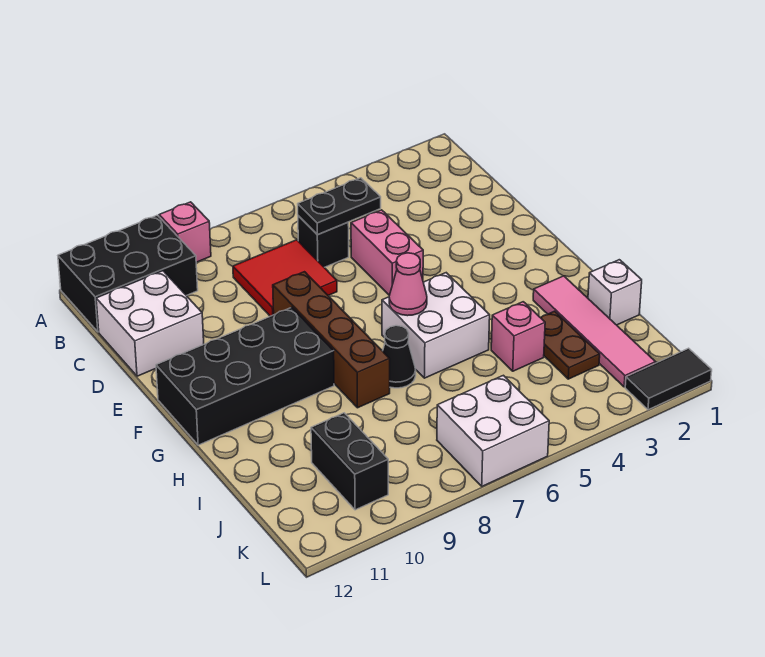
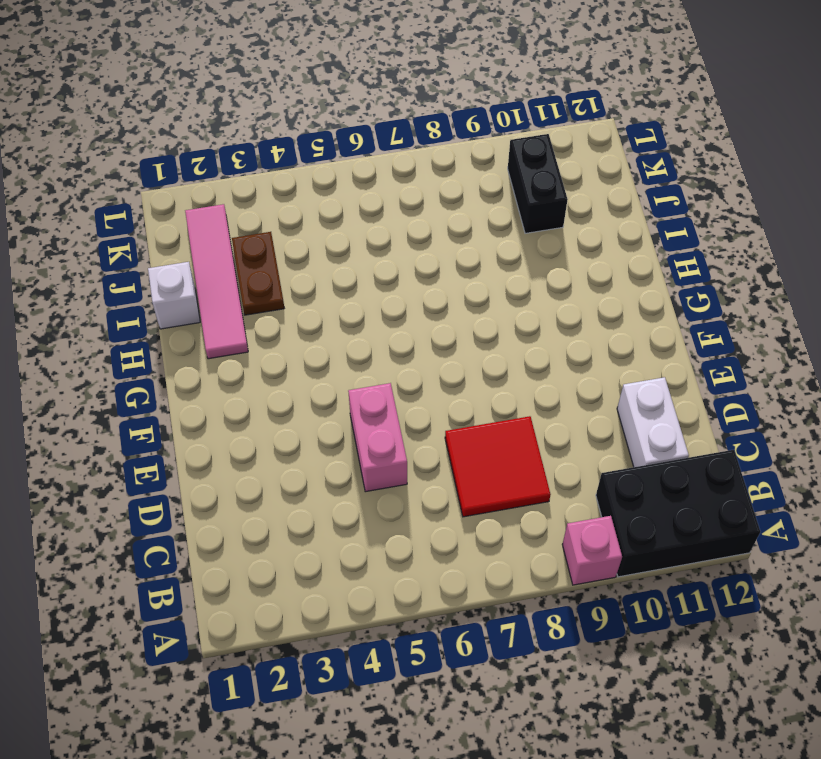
white brick C11:D11 level 1 -> white brick C11:D12 level 1
none -> black brick C6 level 1
none -> brown brick E8:H8 level 1
none -> black brick F9:G12 level 1

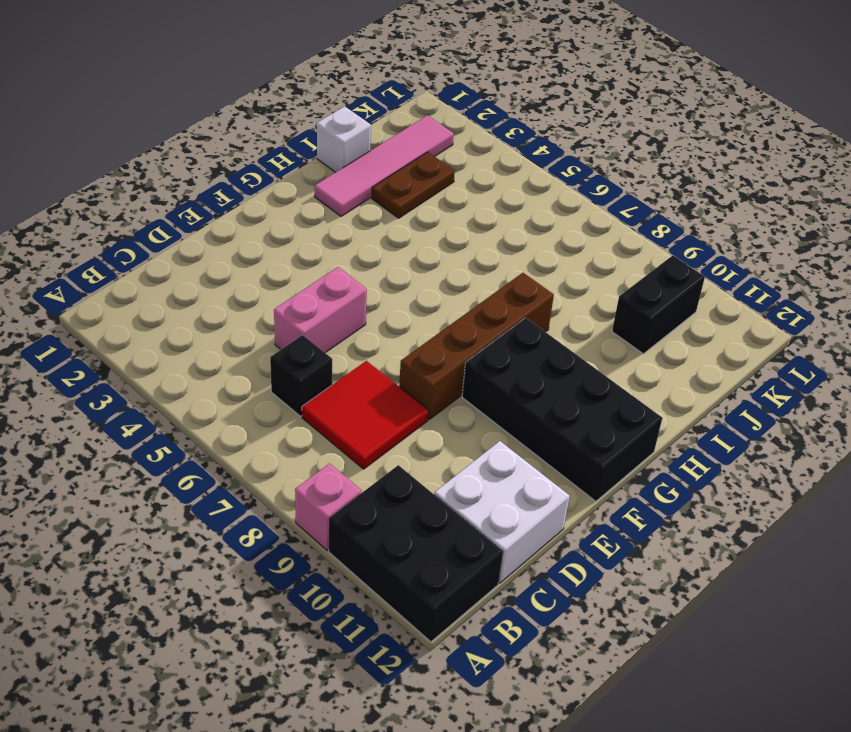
none -> white brick G5:H6 level 1
none -> black cone H7 level 1
none -> pink brick I4 level 1

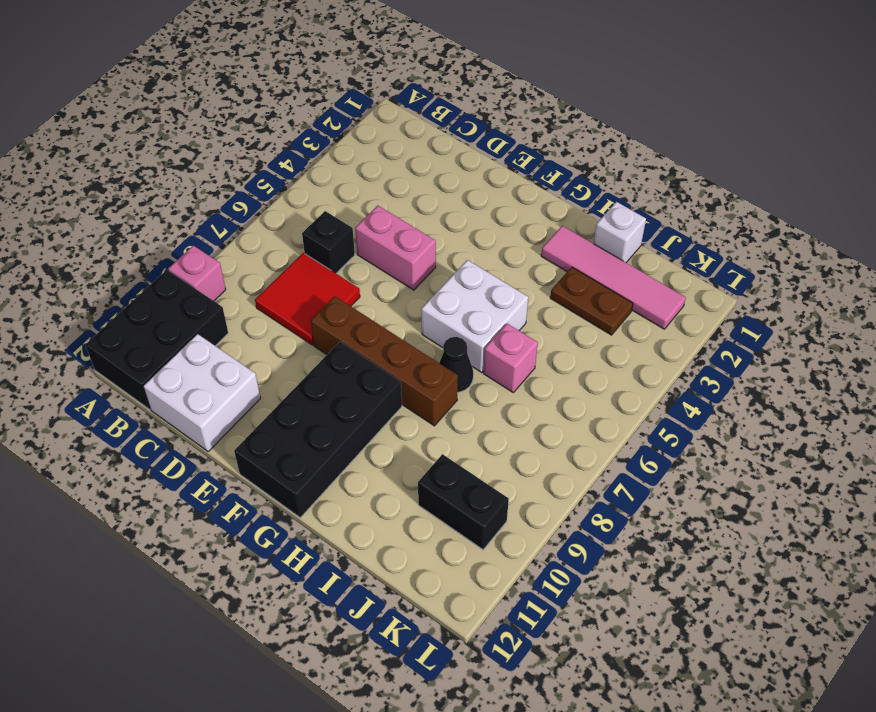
pink brick I6 level 1 -> pink brick I4 level 1
none -> white brick K6:L7 level 1
none -> black tile L1:L2 level 1
none -> black plate C5:C6 level 2

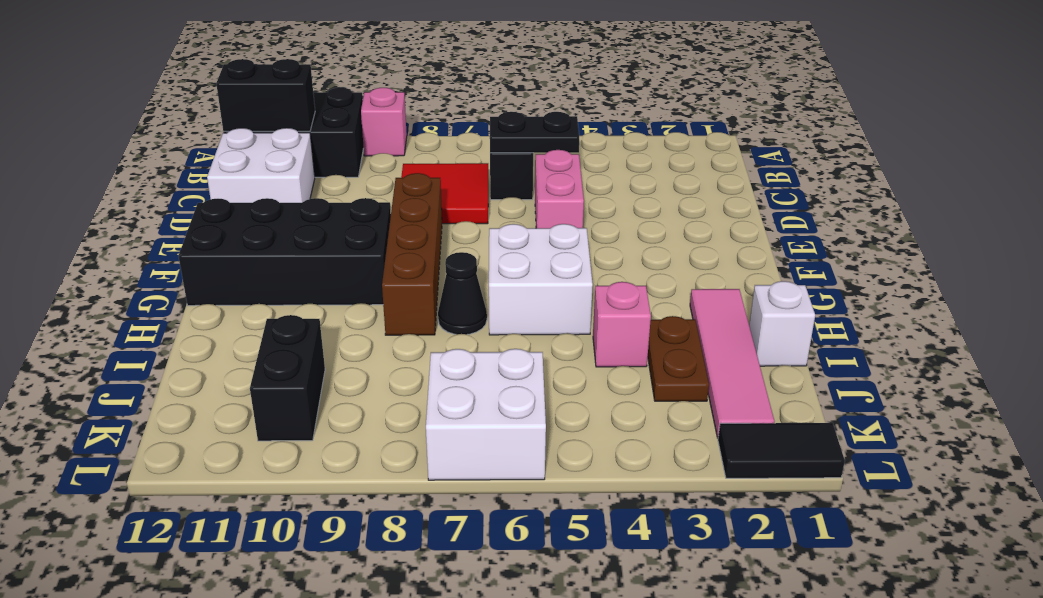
black brick B11:B12 level 2 -> none
none -> pink cone G6 level 2

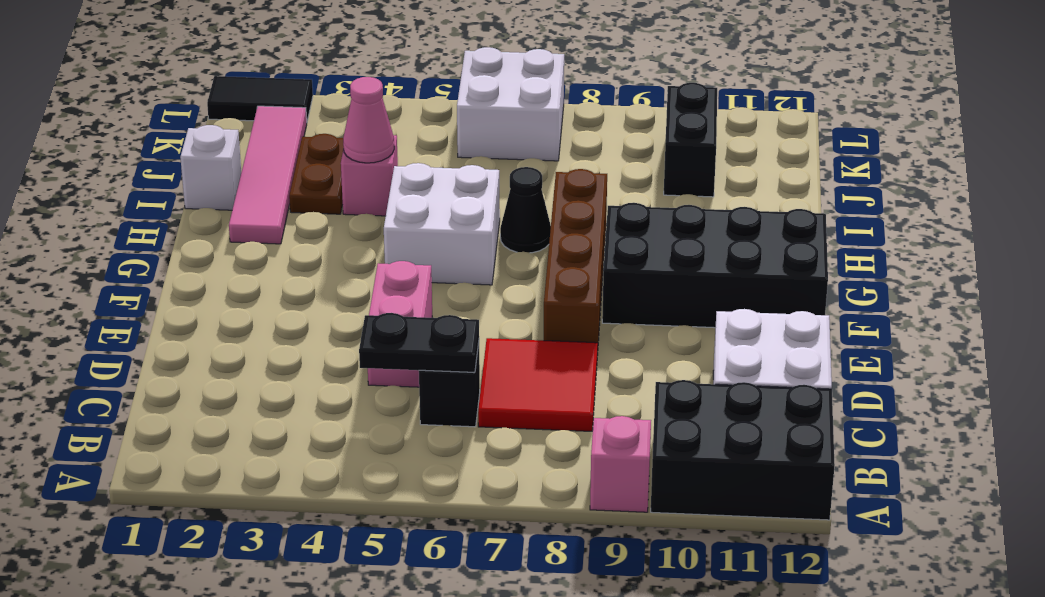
pink cone I4 level 2 -> pink cone G6 level 2

